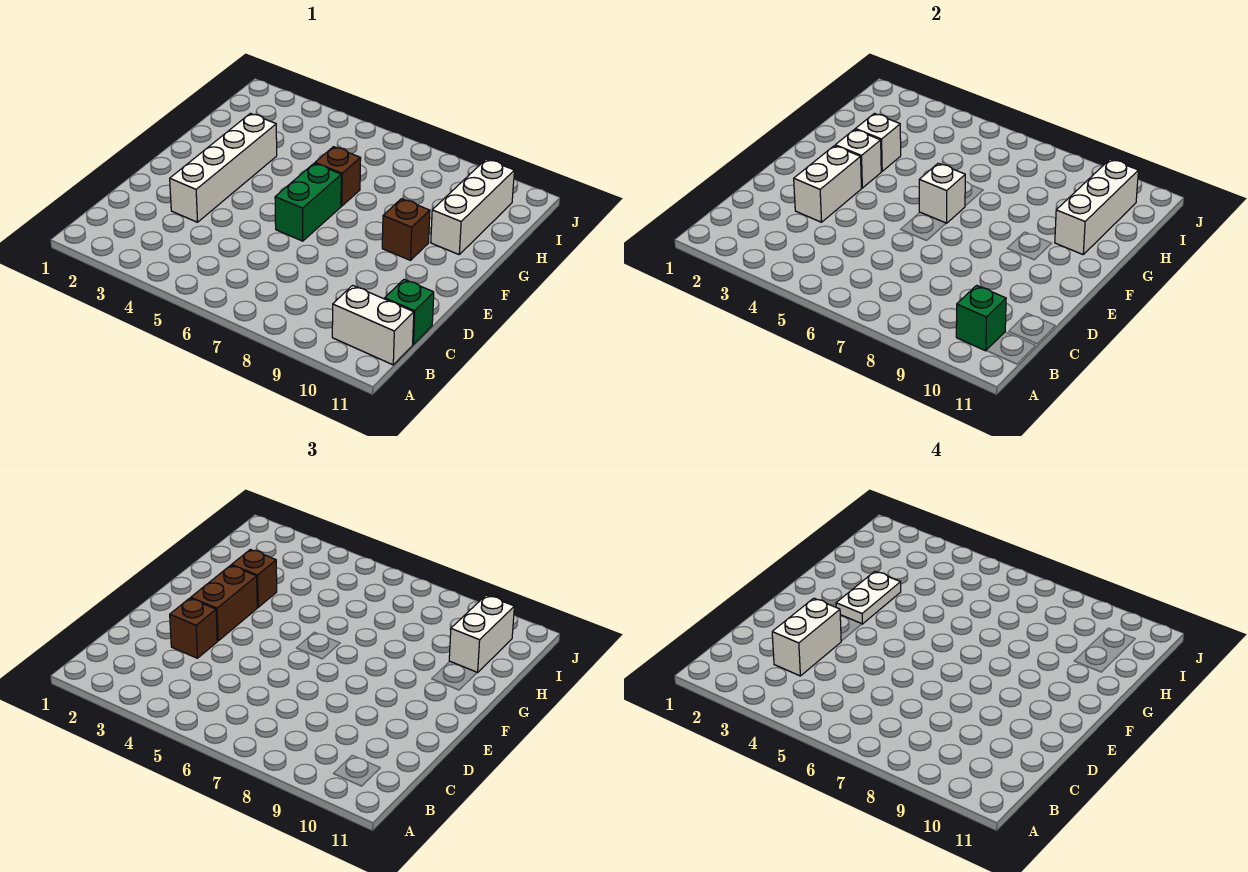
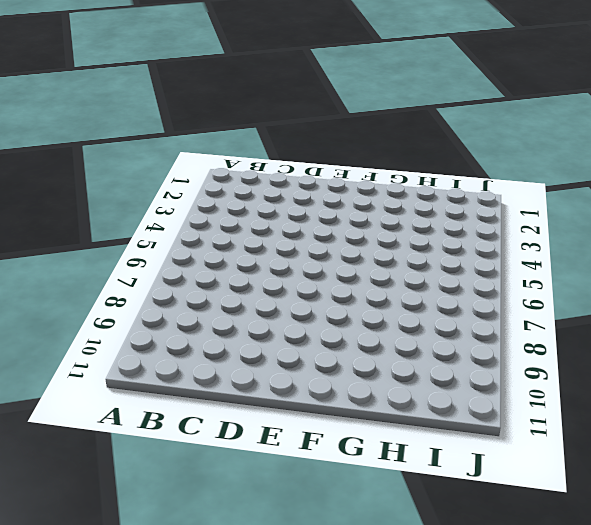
none -> white brick B10:B11 level 1
none -> green brick C11 level 1
none -> white brick D3:G3 level 1

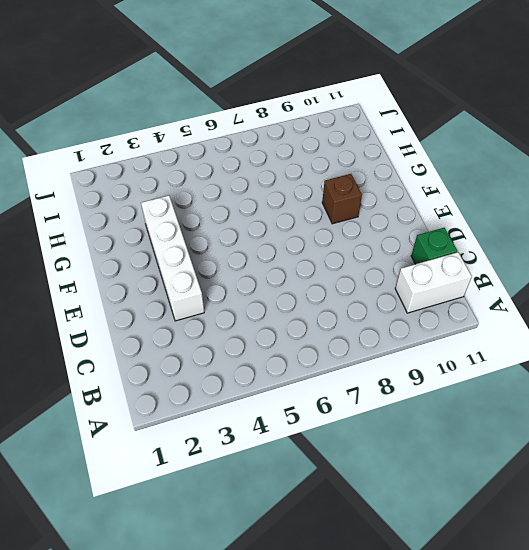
none -> green brick E6:F6 level 1
none -> brown brick G6 level 1
none -> white brick G10:I10 level 1

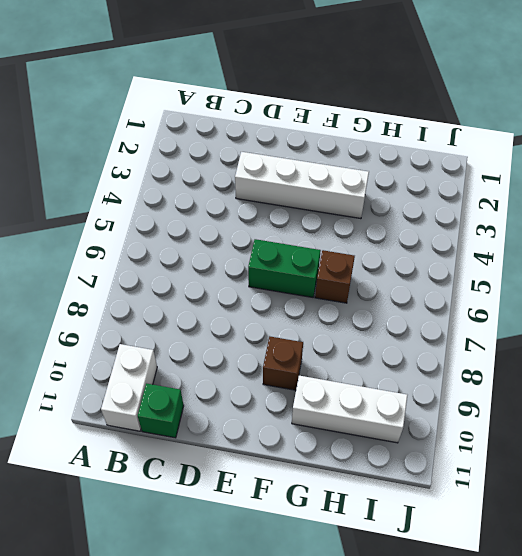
none -> green brick B10 level 2
none -> white brick D3:E3 level 2
none -> white brick F3 level 2

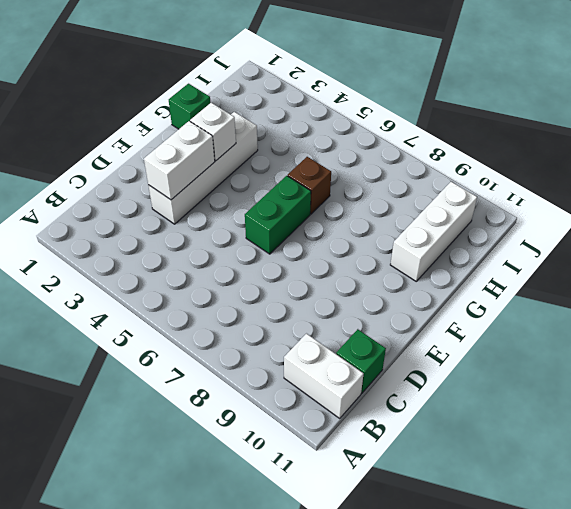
green brick G1 level 1 -> green brick B10 level 2
none -> brown brick F9 level 1
none -> white brick F6 level 2
none -> white brick G3 level 2

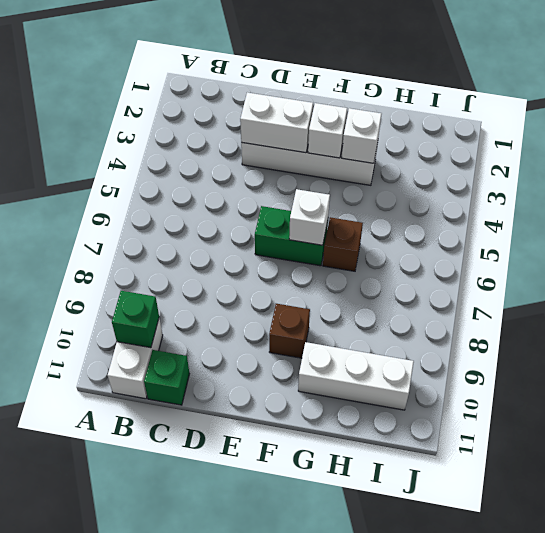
none -> white brick G10:I10 level 2
none -> brown brick D3 level 3
none -> brown brick E3:F3 level 3

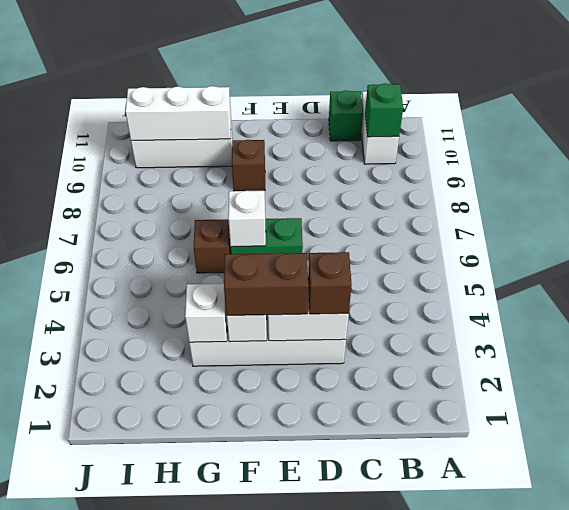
none -> brown brick G3 level 3
none -> white brick H10:I10 level 3
none -> white brick C3:D3 level 4

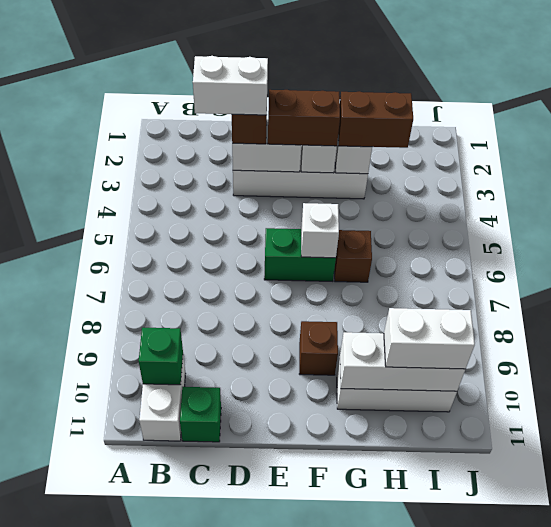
brown brick G3:H3 level 3 -> brown brick G3 level 3
none -> white plate F3:G3 level 4

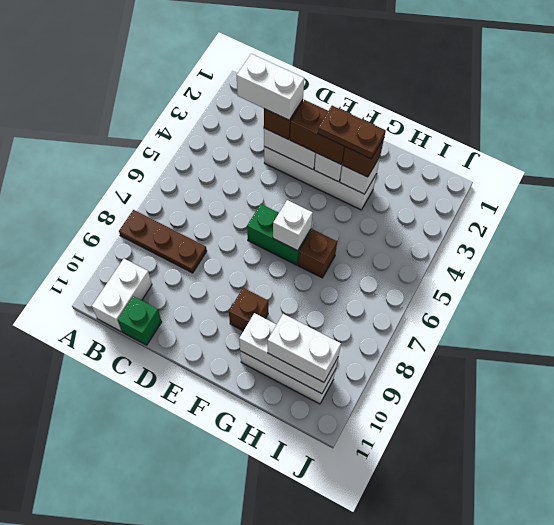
brown plate A8:C8 level 1 -> none
brown plate F3:G3 level 4 -> white plate F3:G3 level 4
none -> green brick B10 level 2

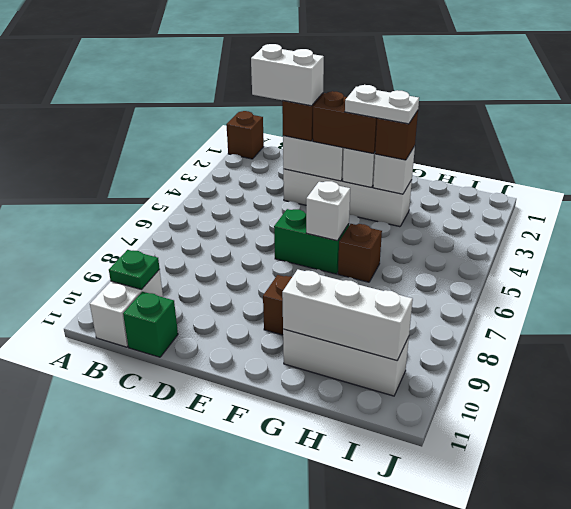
brown brick A1 level 1 -> none
green plate B10 level 2 -> green brick B10 level 2
none -> white brick H10:I10 level 3

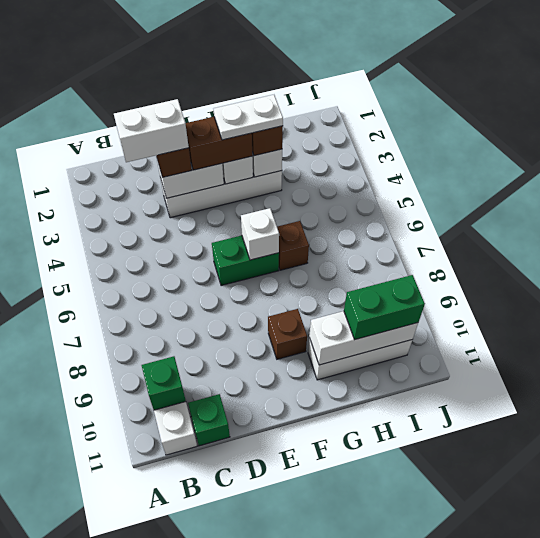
green brick H10:I10 level 3 -> white brick H10:I10 level 3

